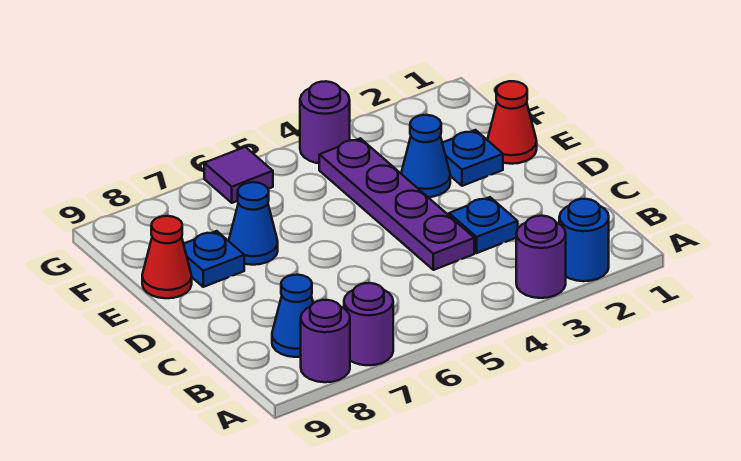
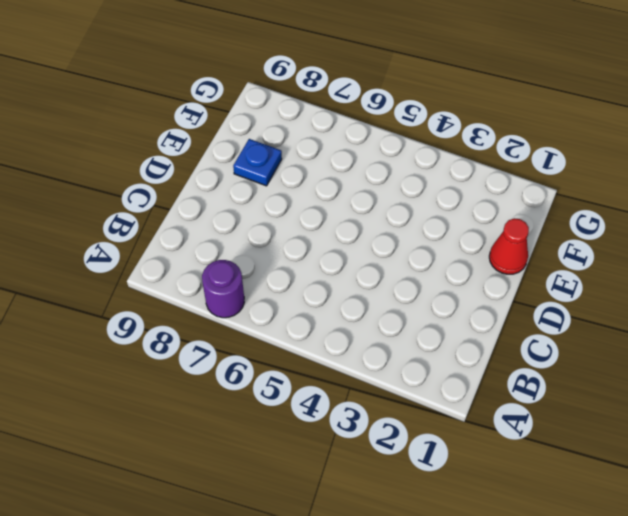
none -> blue round brick A2 level 1
none -> purple round brick A3 level 1
none -> purple round brick A8 level 1

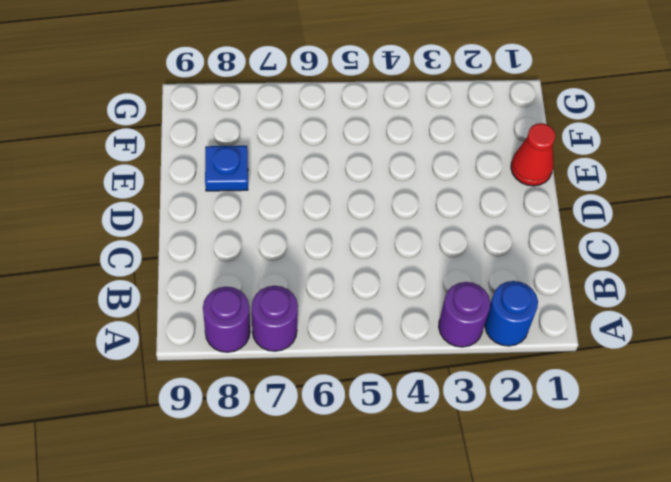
none -> blue cone B8 level 1
none -> blue plate C3 level 1
none -> purple plate C4:F4 level 1

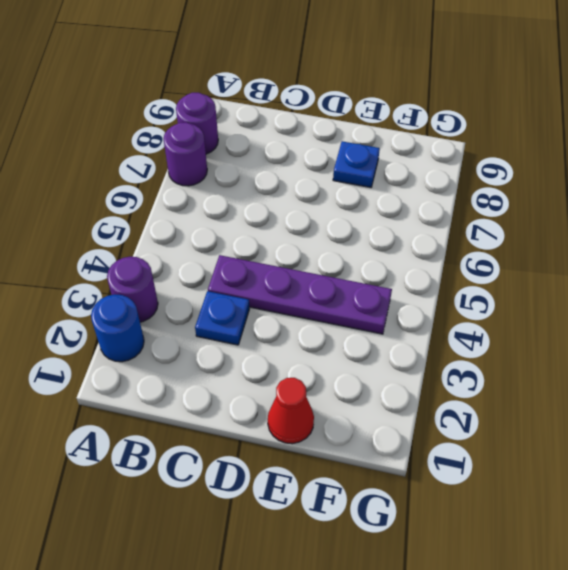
none -> blue cone B8 level 1
none -> blue plate E2 level 1
none -> blue cone E3 level 1

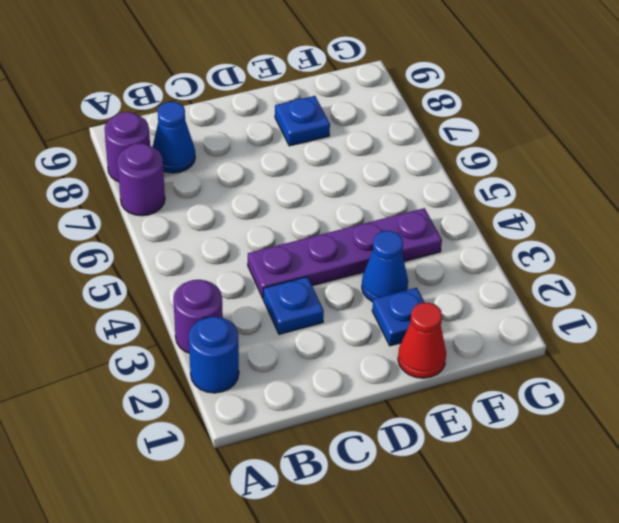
none -> blue cone E7 level 1
none -> red cone E9 level 1
none -> purple round brick G4 level 1

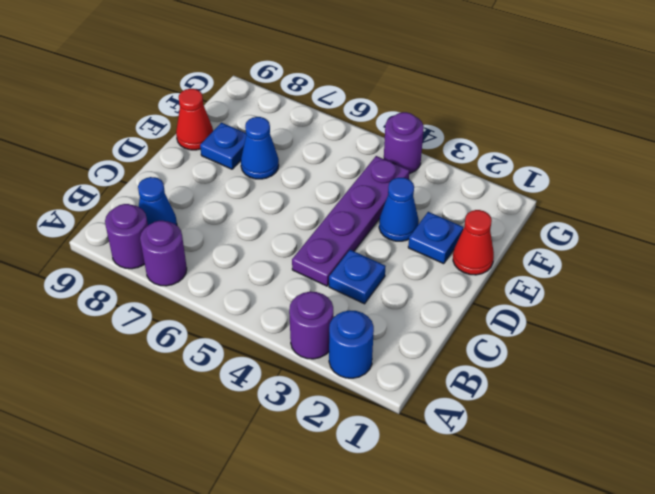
none -> purple tile G6 level 1

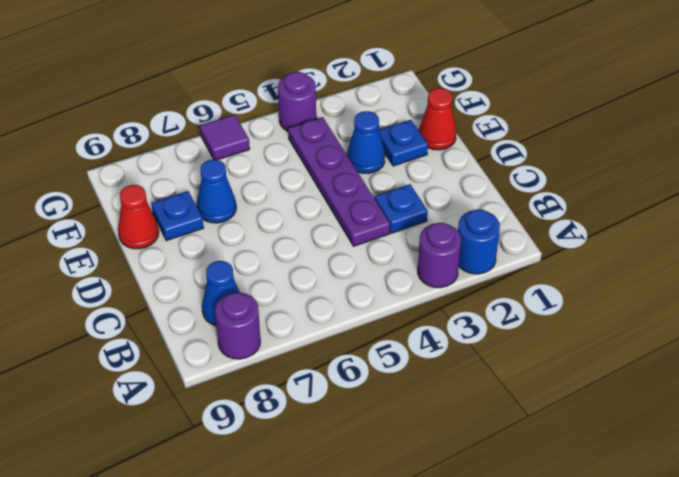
none -> purple round brick A7 level 1

